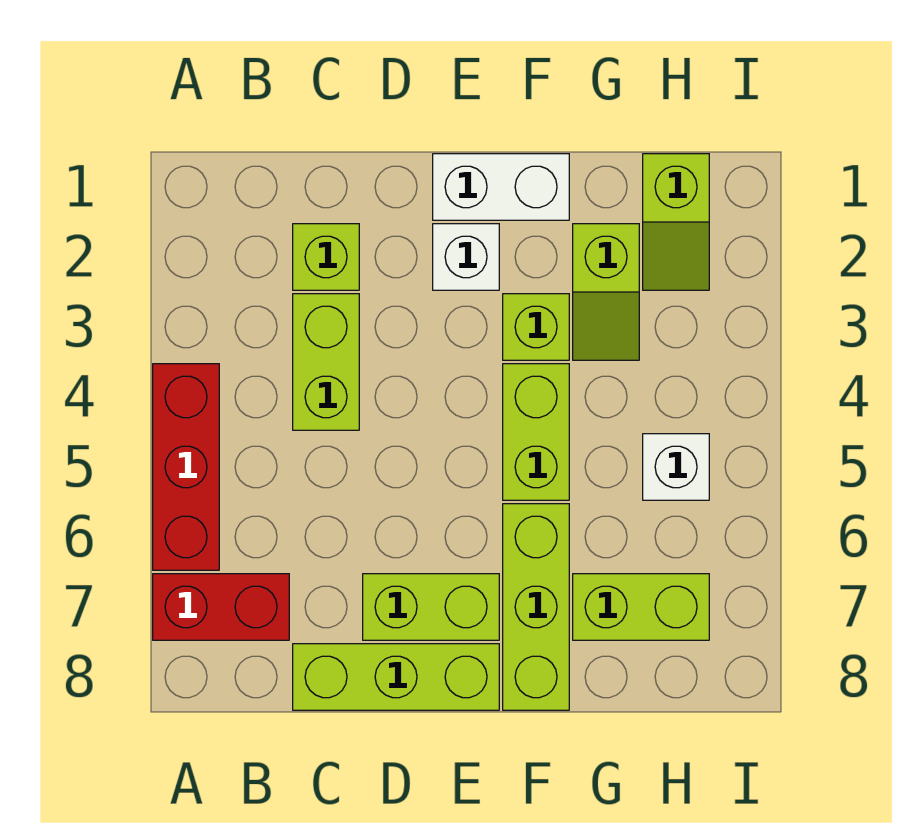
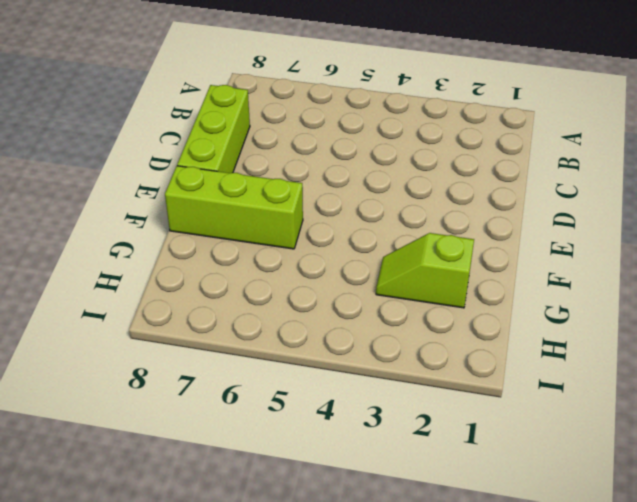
none -> red brick A4:A6 level 1
none -> red brick A7:B7 level 1
none -> lime brick C2 level 1

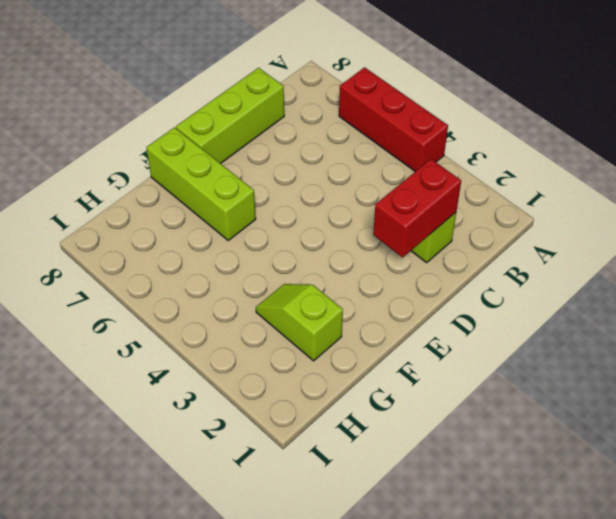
red brick C2:D2 level 2 -> red brick A7:B7 level 1
none -> lime brick C3:C4 level 1
none -> lime brick D7:E7 level 1
none -> white brick E1:F1 level 1

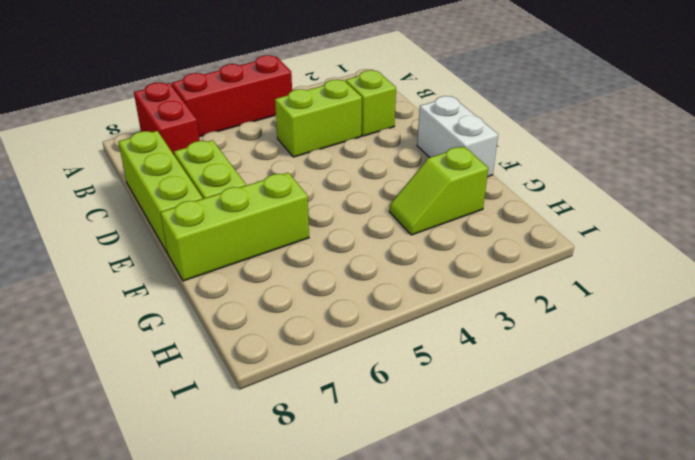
none -> white brick E2 level 1
none -> lime brick F3 level 1
none -> lime brick F4:F5 level 1

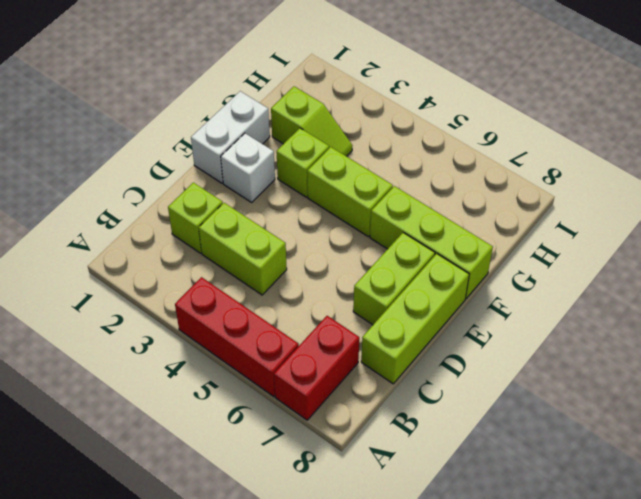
none -> lime brick G7:H7 level 1
none -> lime slope H1:H2 level 1 top 1
none -> white brick H5 level 1

